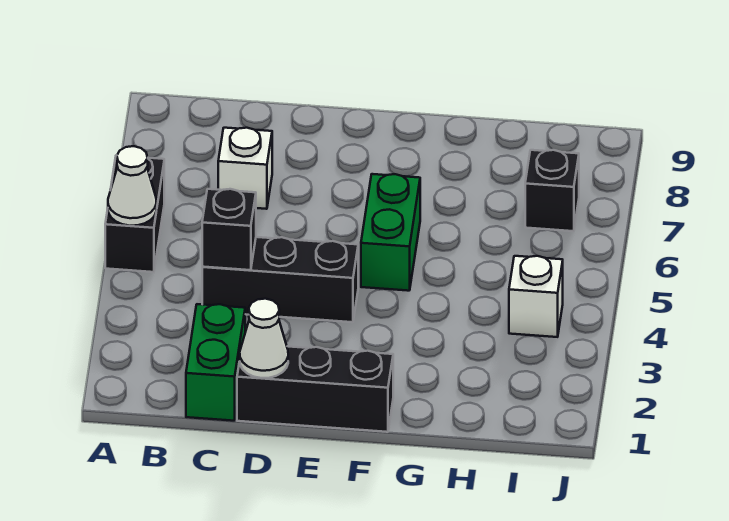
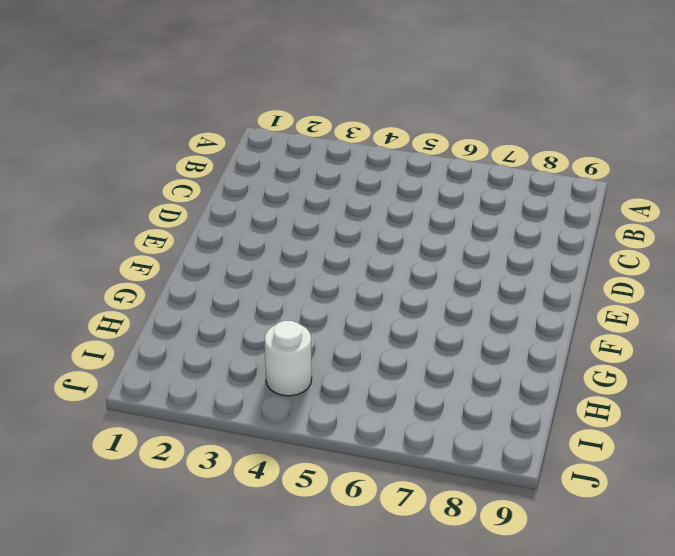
white round brick I4 level 1 -> white brick I4 level 1
none -> black brick A5:A6 level 1
none -> green brick C1:C2 level 1

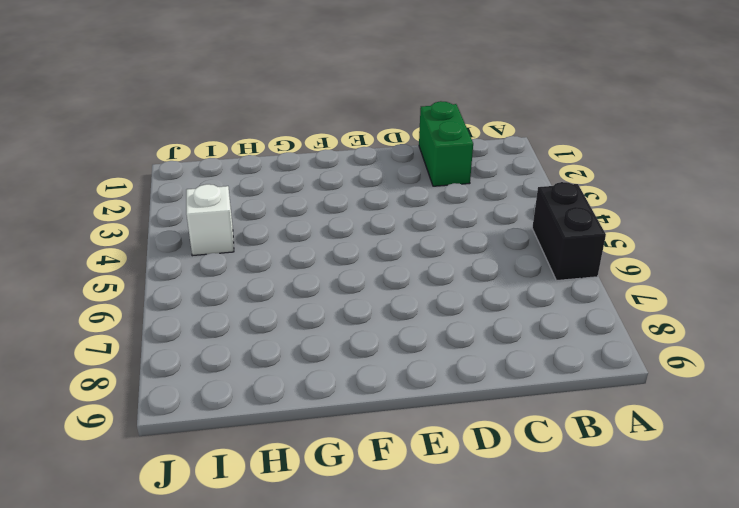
none -> black brick C4:E4 level 1
none -> white brick C7 level 1

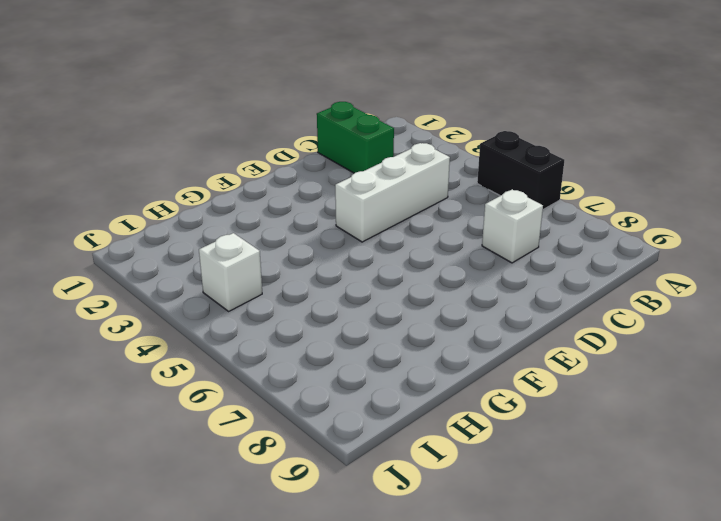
white brick C4:E4 level 1 -> black brick C4:E4 level 1
none -> black brick D1:F1 level 1
none -> green brick F5:F6 level 1

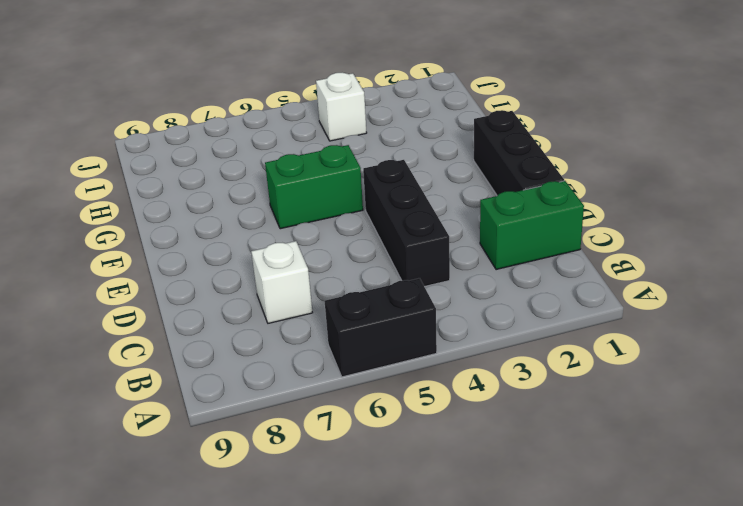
none -> black brick I7 level 1
none -> white cone A5 level 2

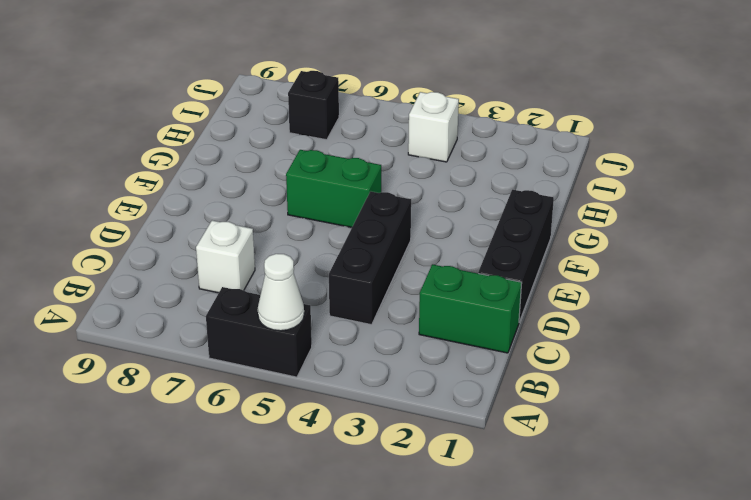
none -> black brick C4 level 2
none -> white cone D1 level 2

